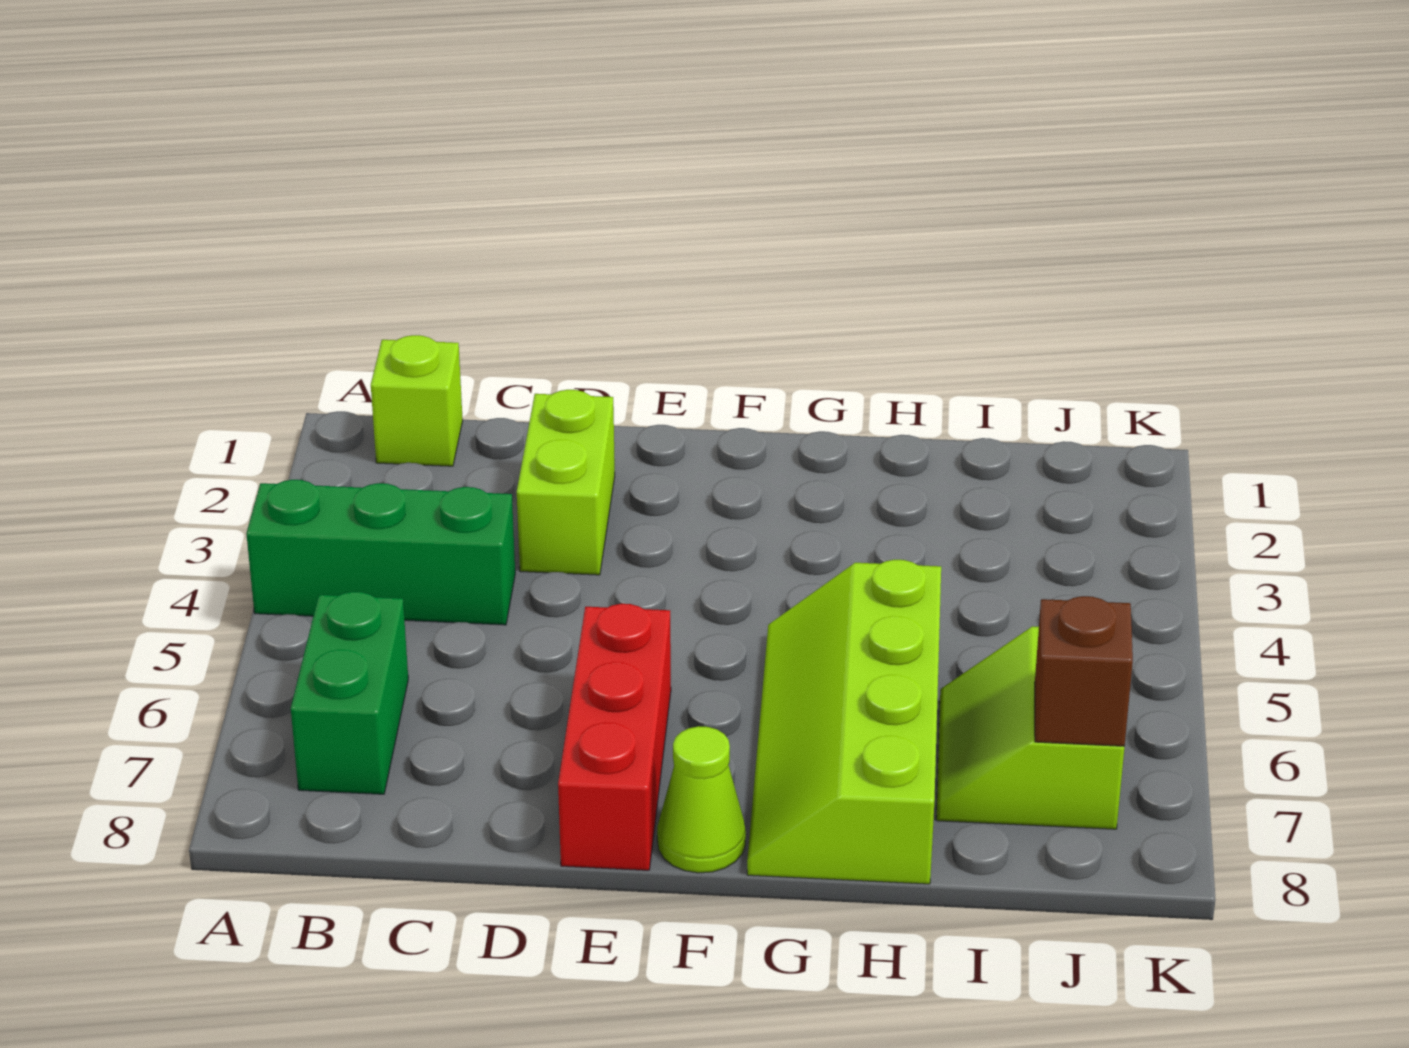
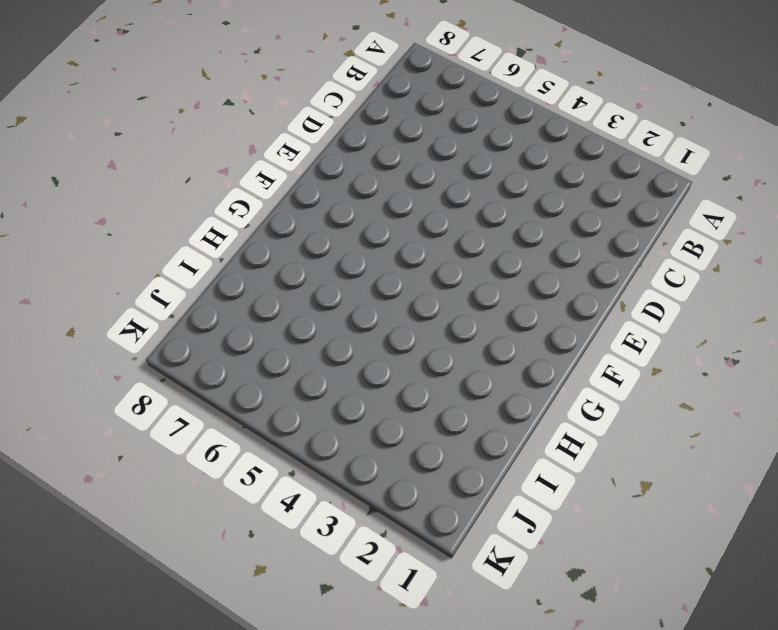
none -> green brick A4:C4 level 1
none -> lime brick B1 level 1

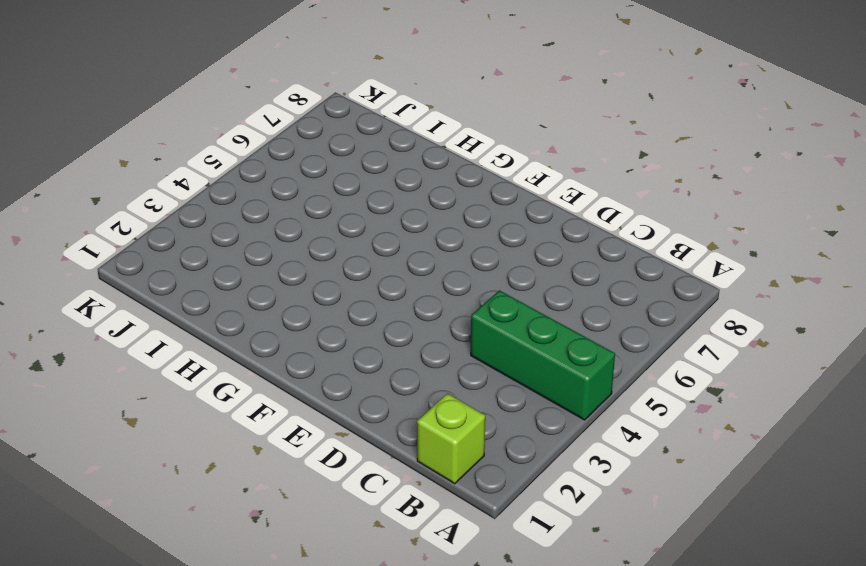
none -> green brick B6:B7 level 1
none -> lime brick D2:D3 level 1

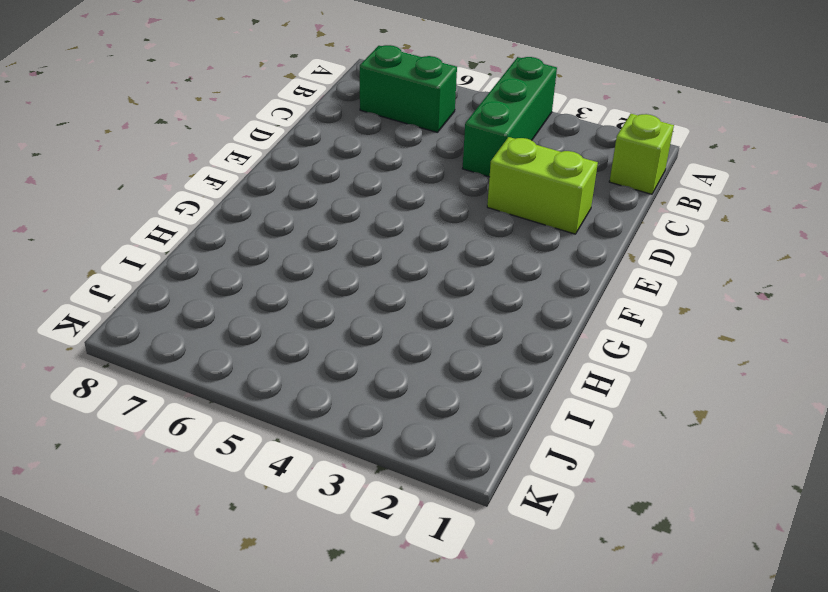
none -> red brick E6:E8 level 1
none -> lime cone F8 level 1

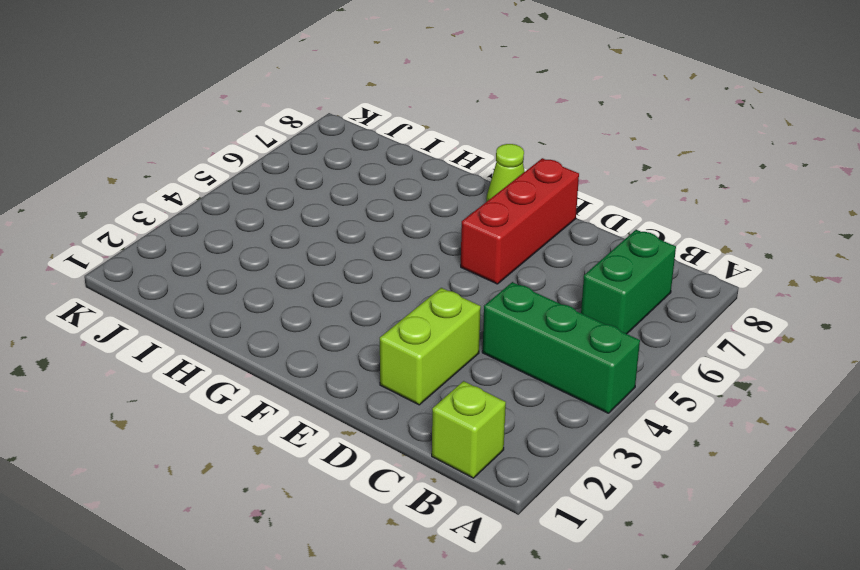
none -> lime slope G5:H8 level 1 top H
none -> lime slope I6:J7 level 1 top J

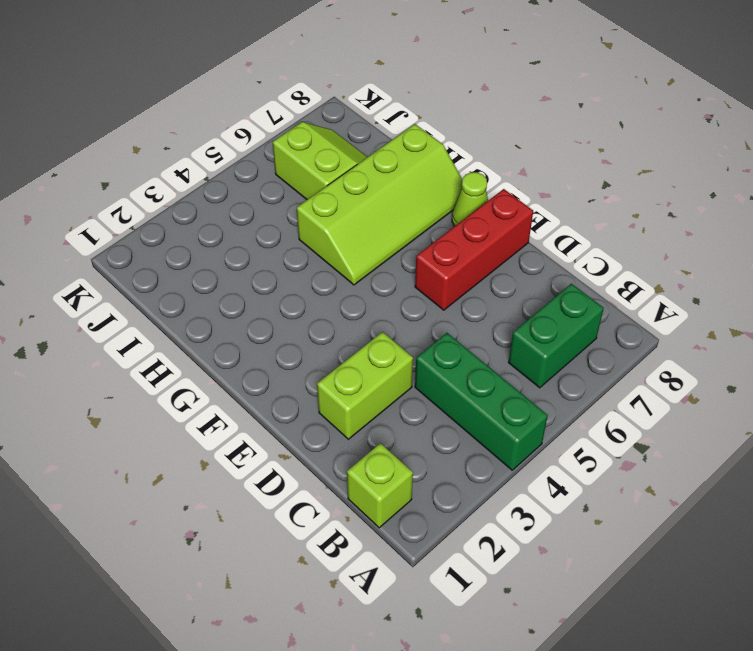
lime slope I6:J7 level 1 top 6 -> lime slope I6:J7 level 1 top J
none -> brown brick J7 level 2

